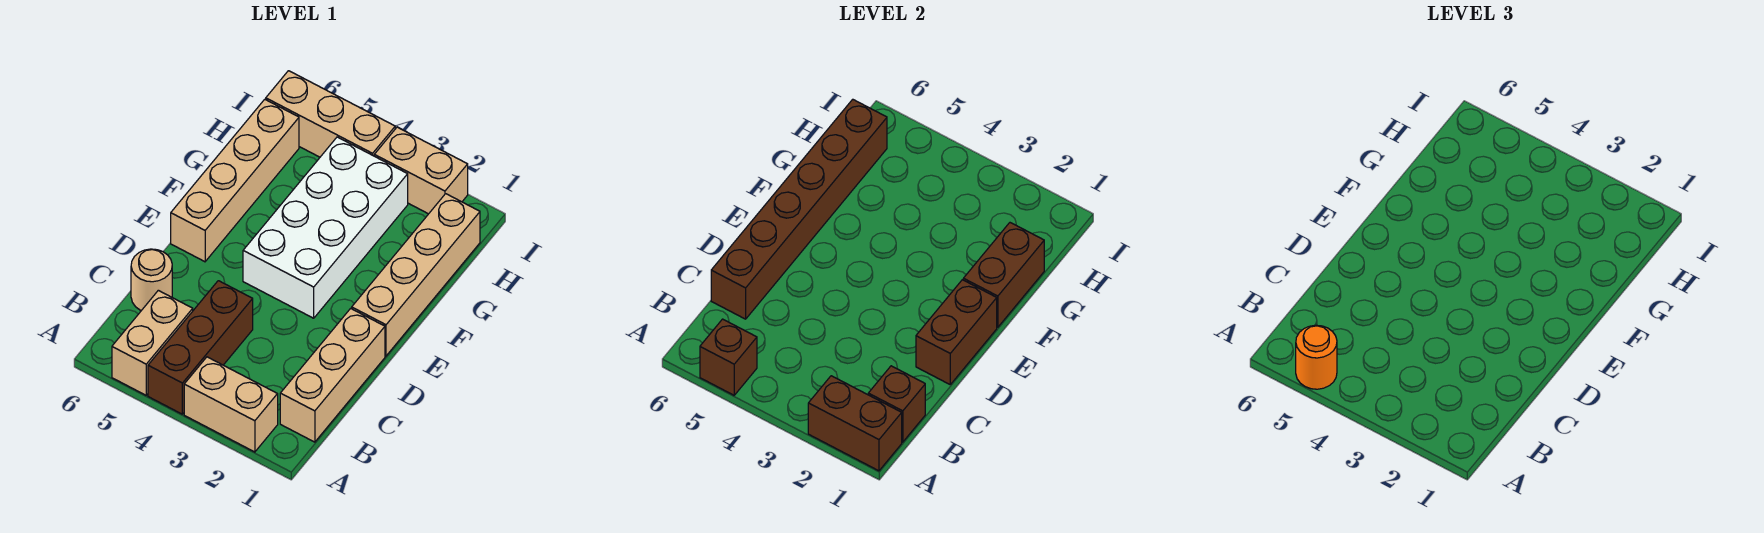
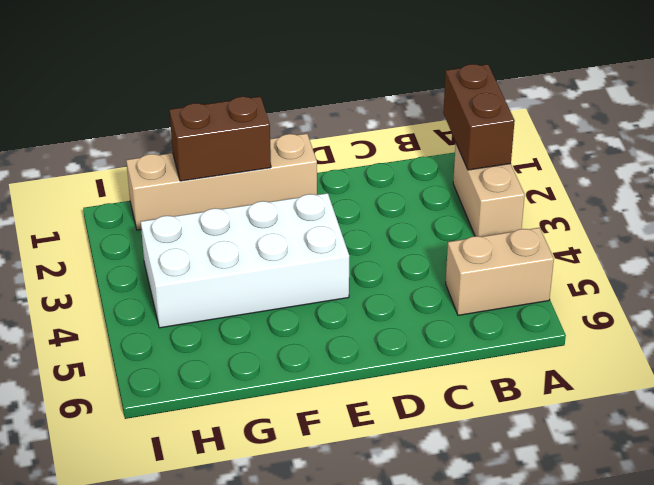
none -> brown brick A4:C4 level 1
none -> tan brick B1:D1 level 1
none -> tan round brick C6 level 1

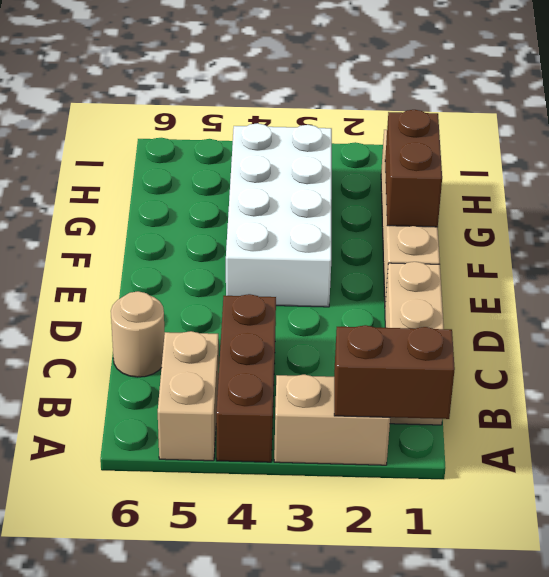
none -> tan brick E6:H6 level 1
none -> tan brick I2:I3 level 1
none -> tan brick I4:I6 level 1

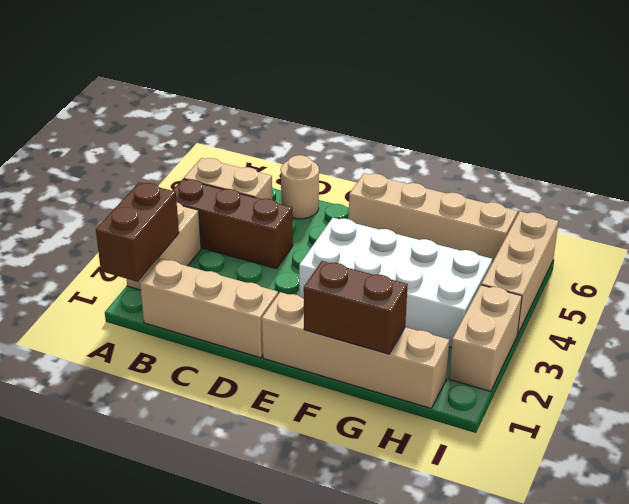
none -> brown brick A5 level 2
none -> brown brick B1 level 2
none -> brown brick C6:H6 level 2

